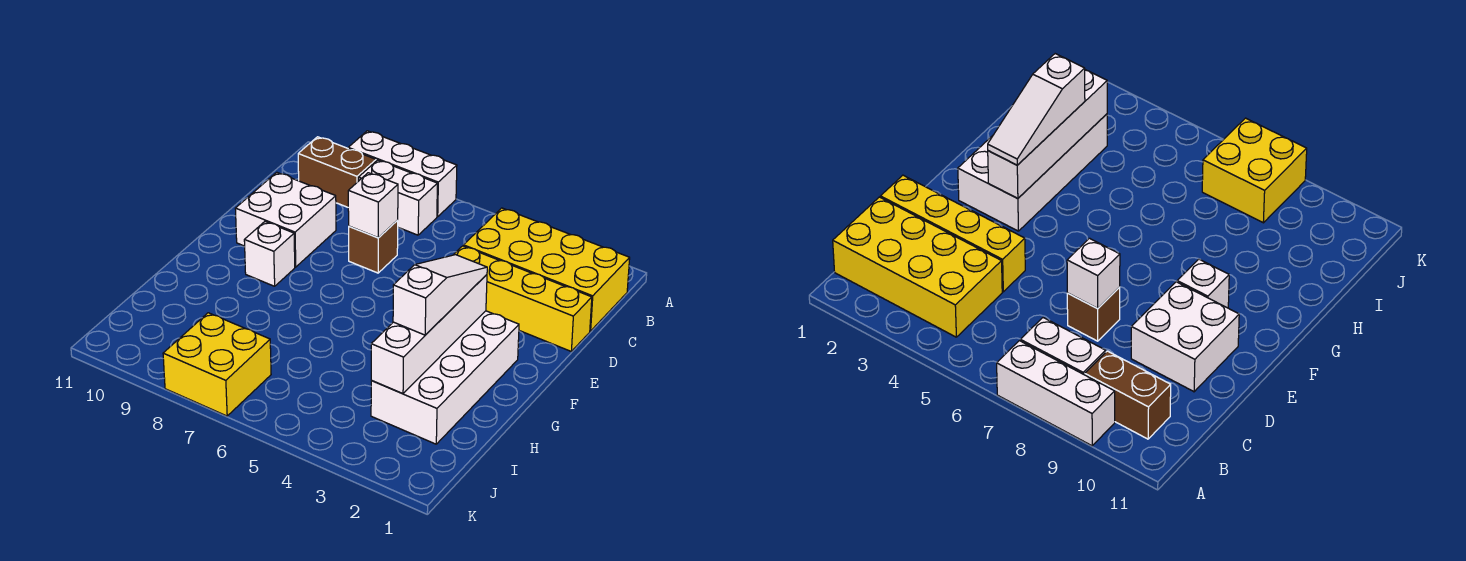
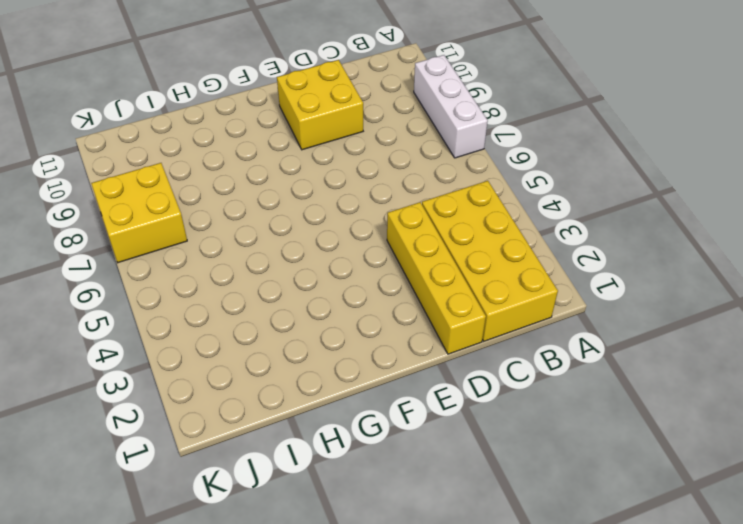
yellow brick D9:E10 level 1 -> white brick D9:E10 level 1
none -> white brick B7:B8 level 1
none -> brown brick B9:B10 level 1
none -> brown brick D7 level 1

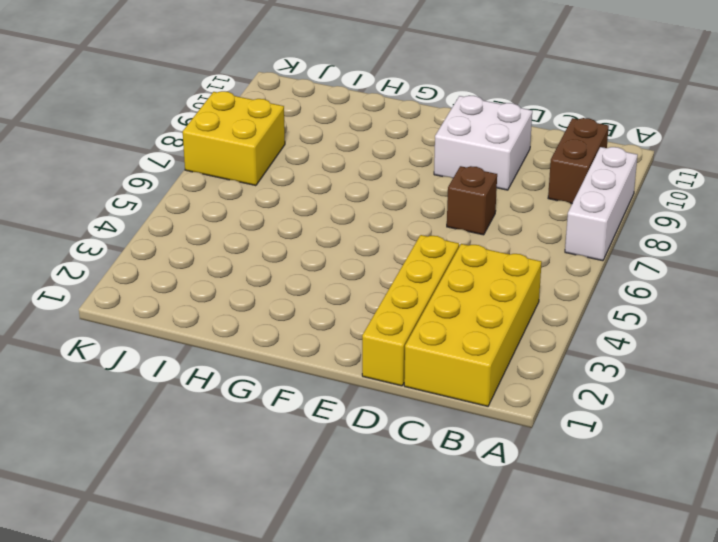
none -> white brick B7:B8 level 1
none -> white brick F2:I3 level 1
none -> white brick F9 level 1

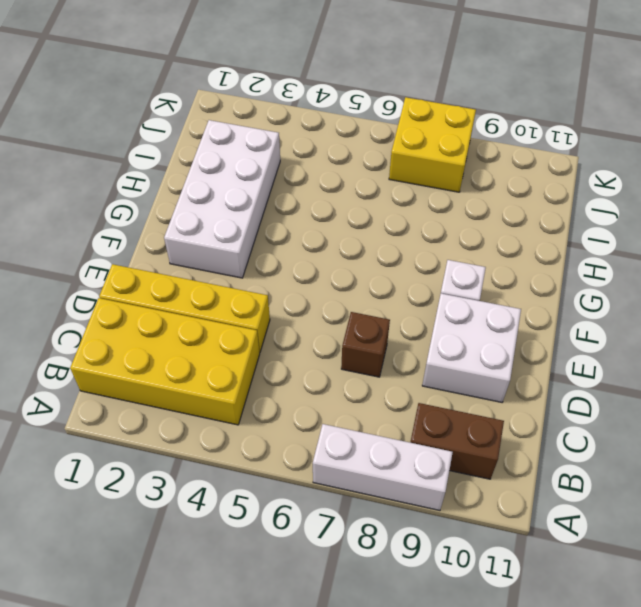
none -> white brick B7:B8 level 1
none -> white brick D7 level 2
none -> white brick F3:I3 level 2

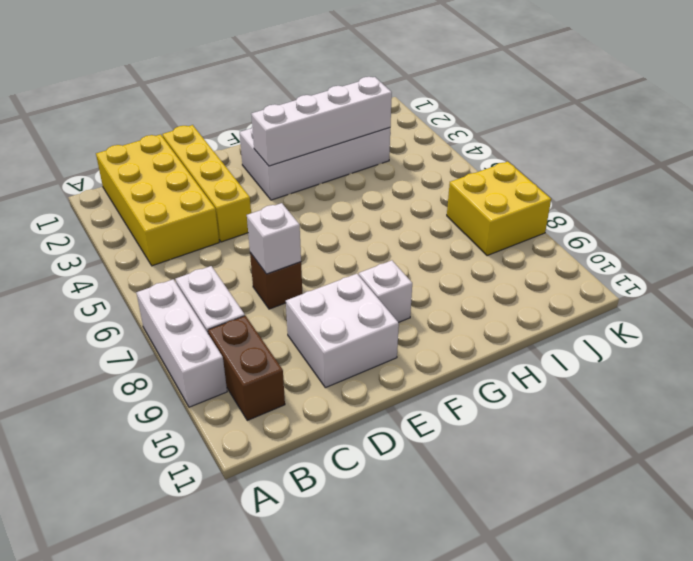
none -> white slope F3:H3 level 3 top H

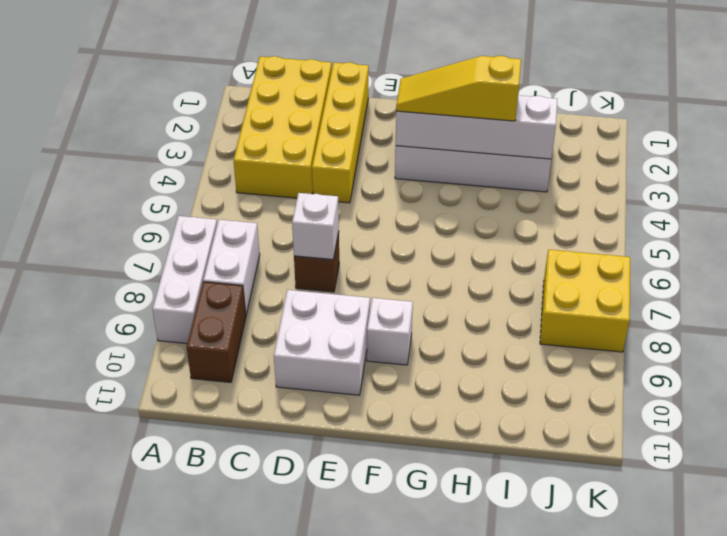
yellow slope F3:H3 level 3 top H -> white slope F3:H3 level 3 top H

